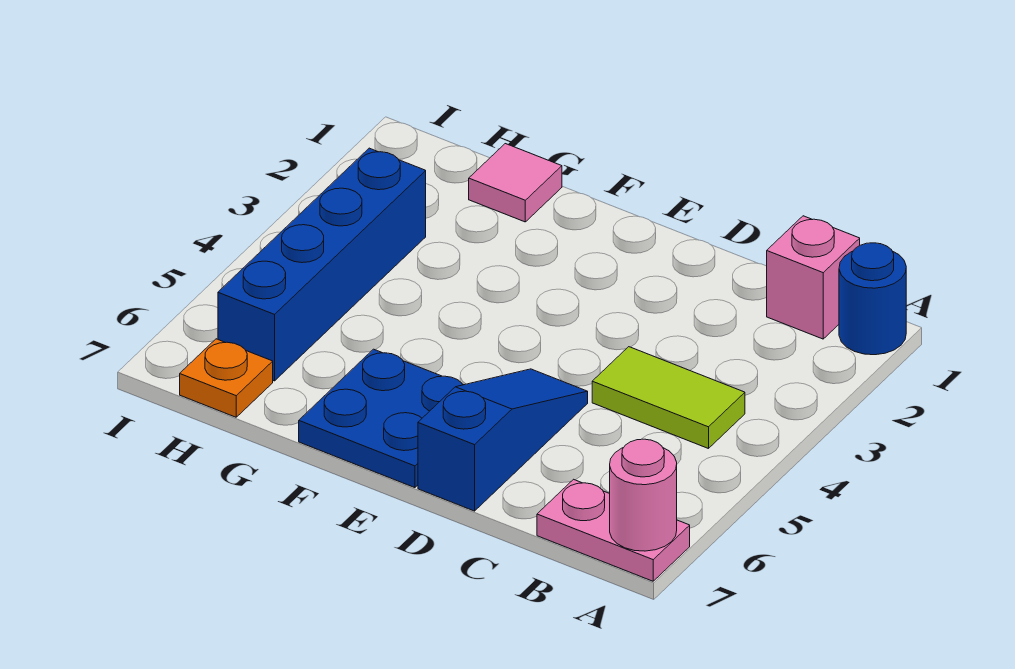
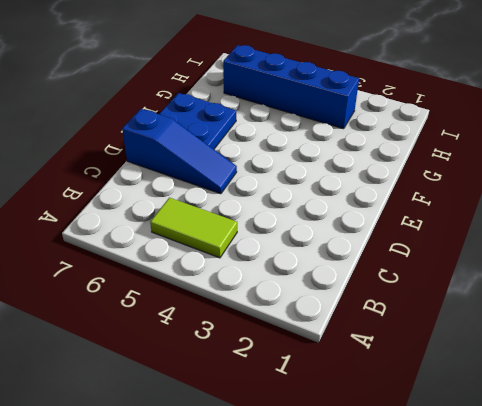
lime tile B4:B5 level 1 -> lime tile B4:C4 level 1
none -> blue round brick A1 level 1
none -> pink plate A7:B7 level 1

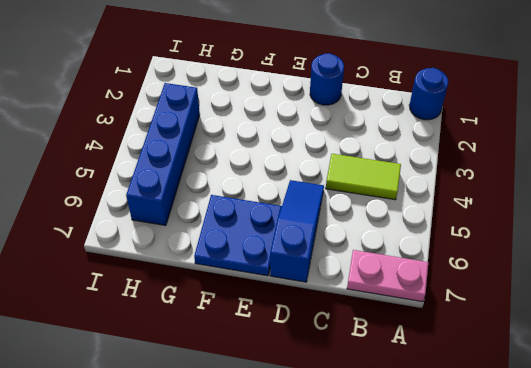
blue round brick D1 level 1 -> none
none -> pink brick B1 level 1
none -> pink tile G1 level 1

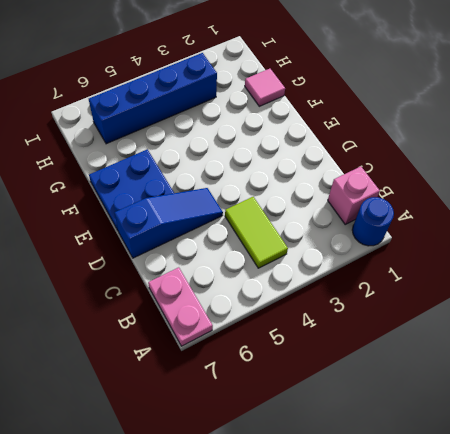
none -> orange plate H7 level 1
none -> pink round brick A7 level 2

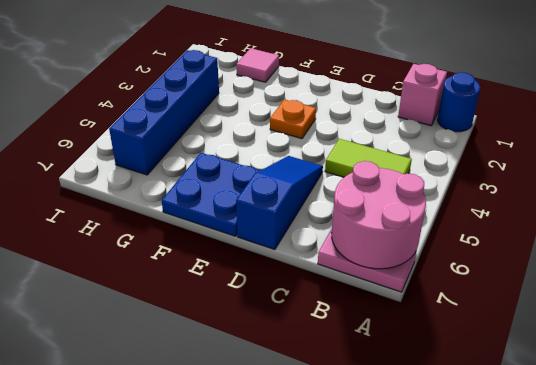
pink round brick A6:B7 level 2 -> pink round brick A7 level 2
orange plate E3 level 1 -> orange plate H7 level 1

